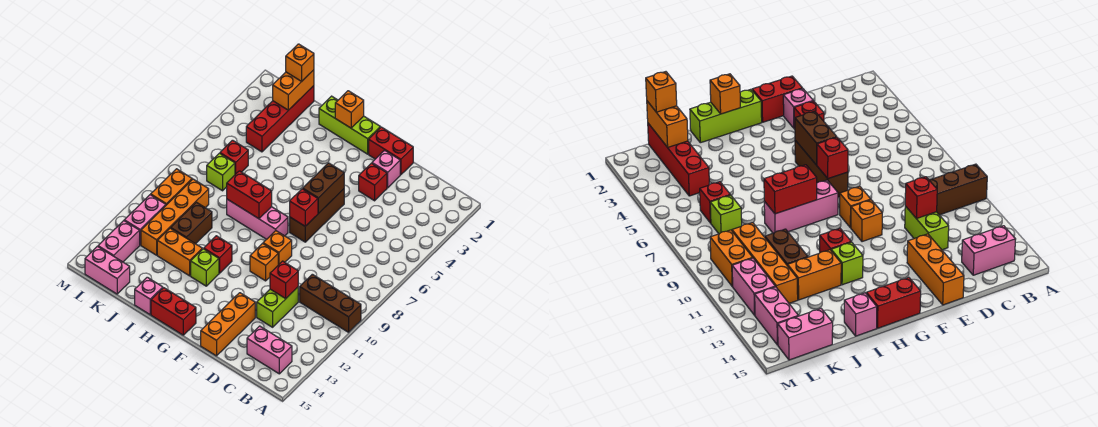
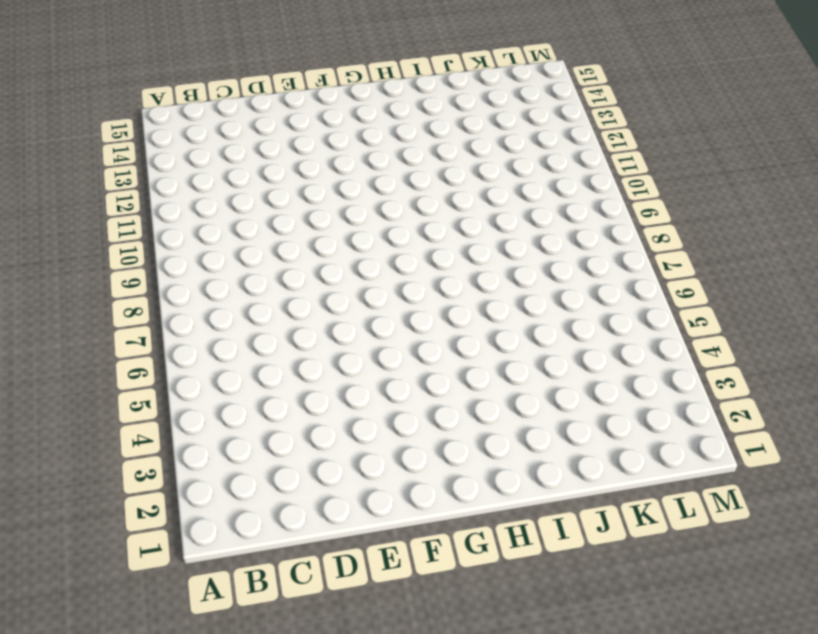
none -> brown brick A10:C10 level 1
none -> pink brick B14:C14 level 1
none -> lime brick D11:D12 level 1
none -> red brick E1:F1 level 1

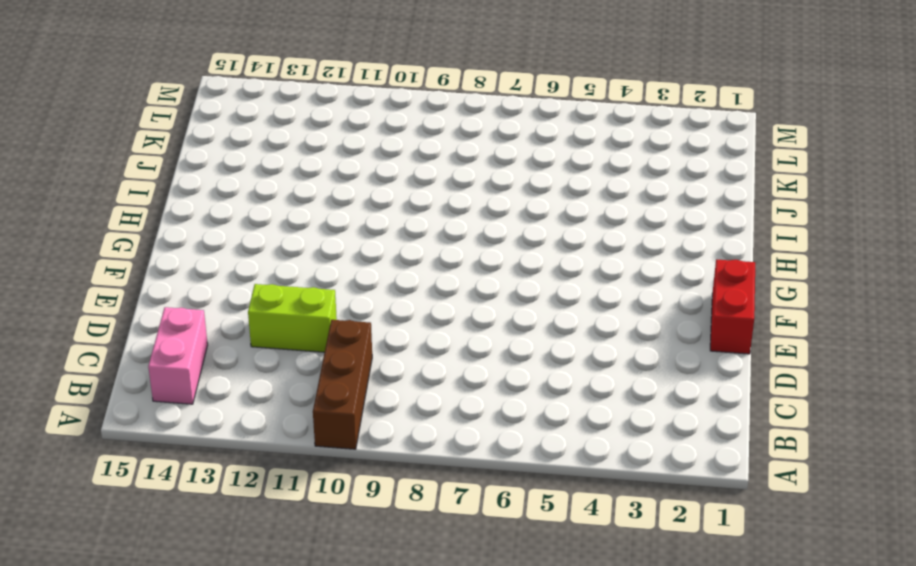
none -> pink brick E2 level 1
none -> red brick E3 level 1
none -> orange brick E13:E15 level 1
none -> brown brick F5:F7 level 1

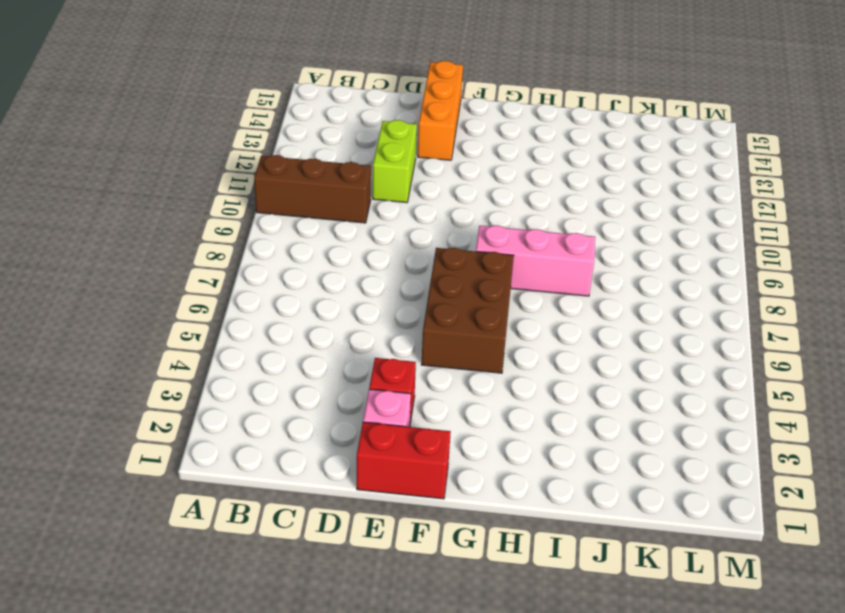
brown brick F5:G7 level 1 -> brown brick F5:F7 level 1
none -> pink brick B14:C14 level 1
none -> orange brick F9 level 1
none -> orange brick F10 level 1
none -> lime brick G1:I1 level 1

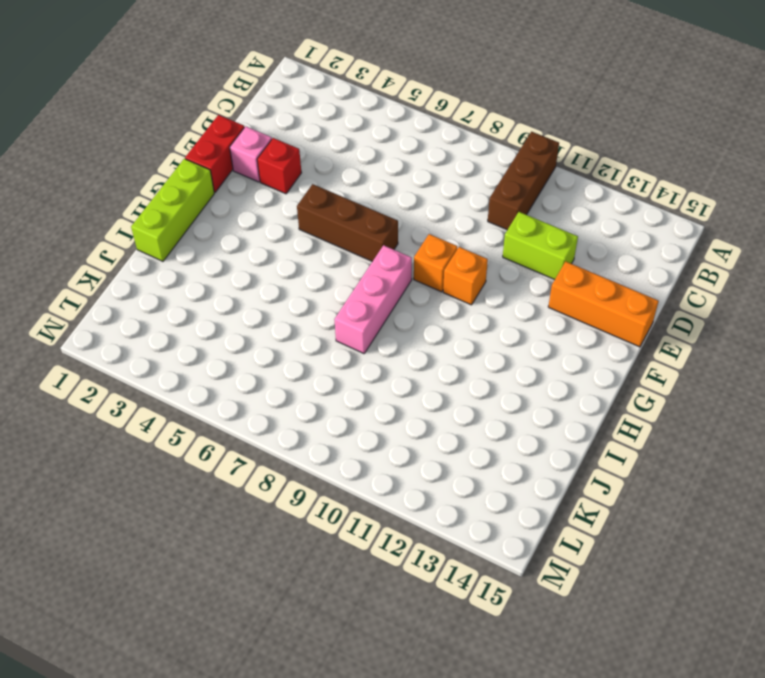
none -> pink brick B14:C14 level 1
none -> red brick G15:H15 level 1
none -> red brick H11 level 1
none -> lime brick H12 level 1

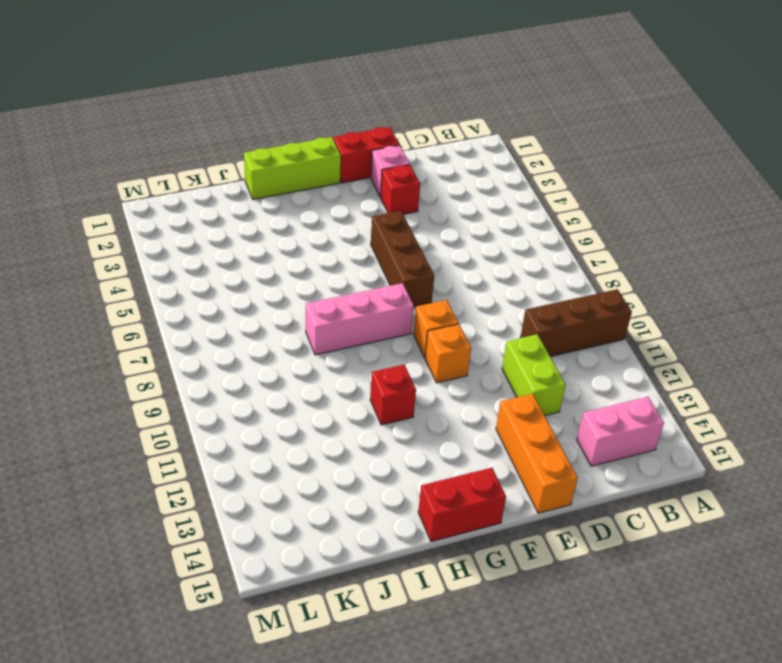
none -> lime brick H12 level 1
none -> orange brick I12:J12 level 1
none -> pink brick I15 level 1
none -> brown brick J10:J11 level 1

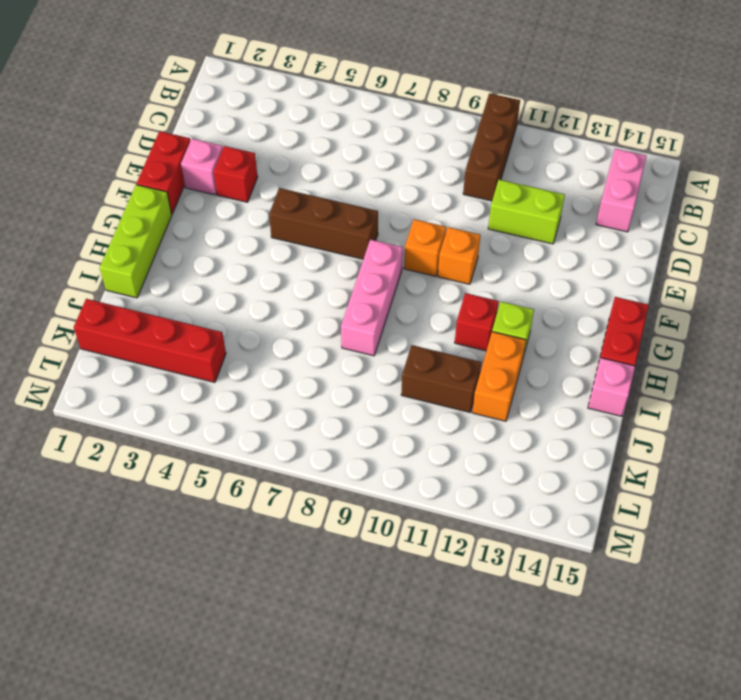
none -> orange brick E13:E15 level 1
none -> red brick K6 level 1
none -> lime brick K7 level 1
none -> orange brick K9:K12 level 1

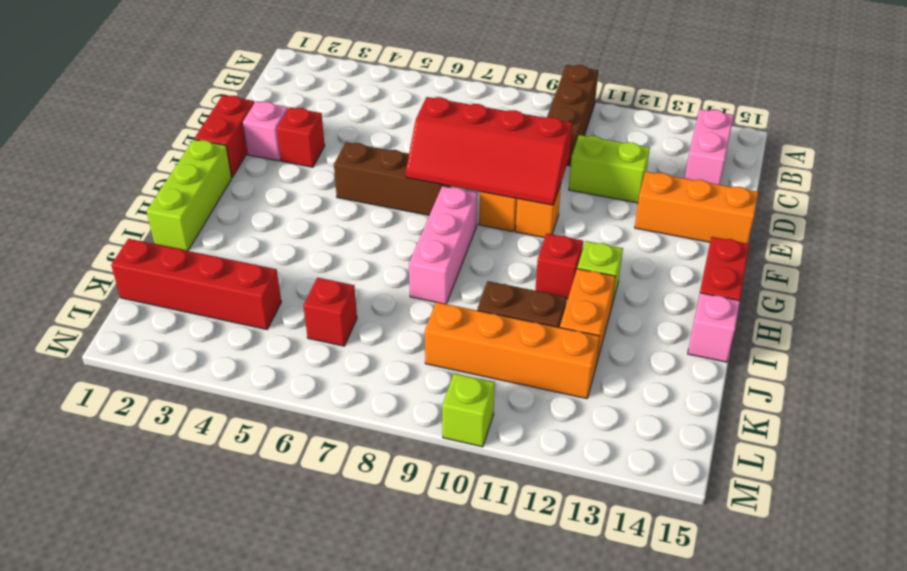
red slope E7:F10 level 2 top E -> red brick F7 level 2
lime brick M10 level 1 -> lime brick K7 level 1
none -> pink brick K15:L15 level 1
none -> orange brick L9:L10 level 1
none -> pink brick L11:L12 level 1
none -> pink brick L13:L14 level 1

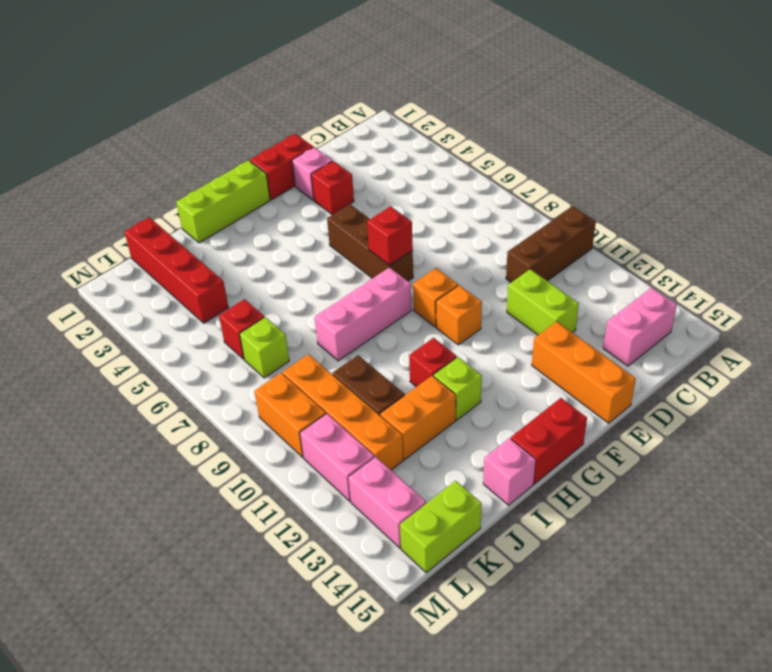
lime brick K15:L15 level 1 -> pink brick K15:L15 level 1
none -> red brick D11 level 2
none -> brown brick F5:F6 level 2
none -> orange brick H1 level 2
none -> red brick H8:I8 level 2

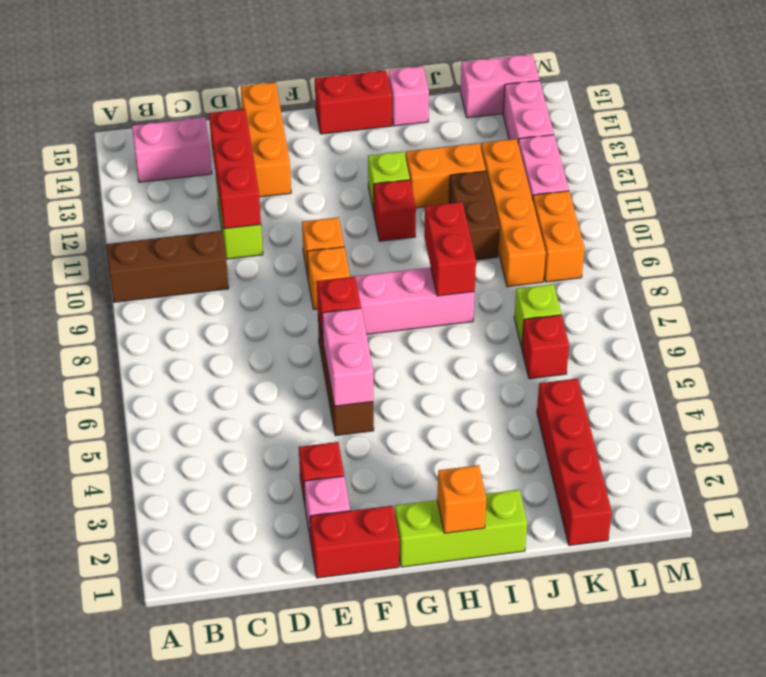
red brick D11:D13 level 2 -> red brick D11 level 2
pink brick F5:F6 level 2 -> brown brick F5:F6 level 2
red brick I8:I9 level 2 -> red brick H8:I8 level 2
none -> orange brick K1:K2 level 2
none -> orange brick K1 level 3

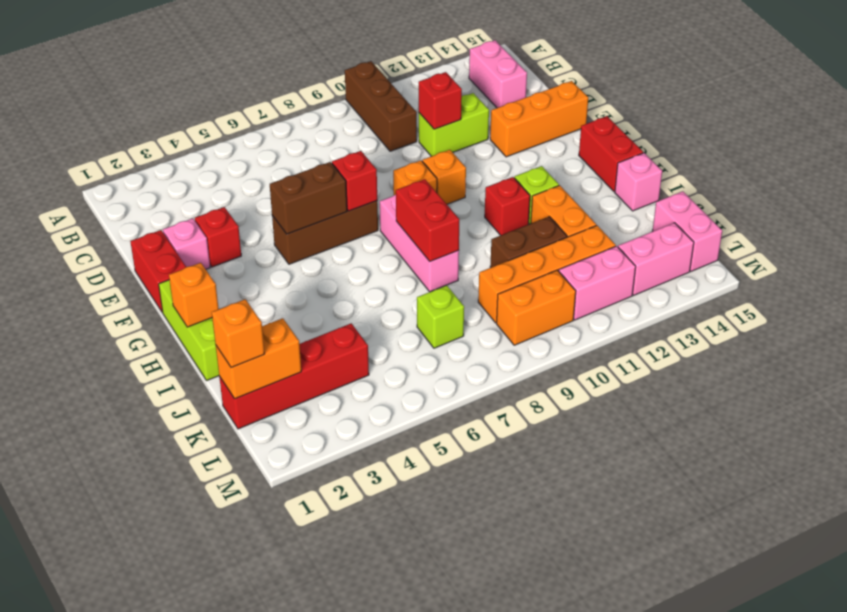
none -> red brick K6 level 1

